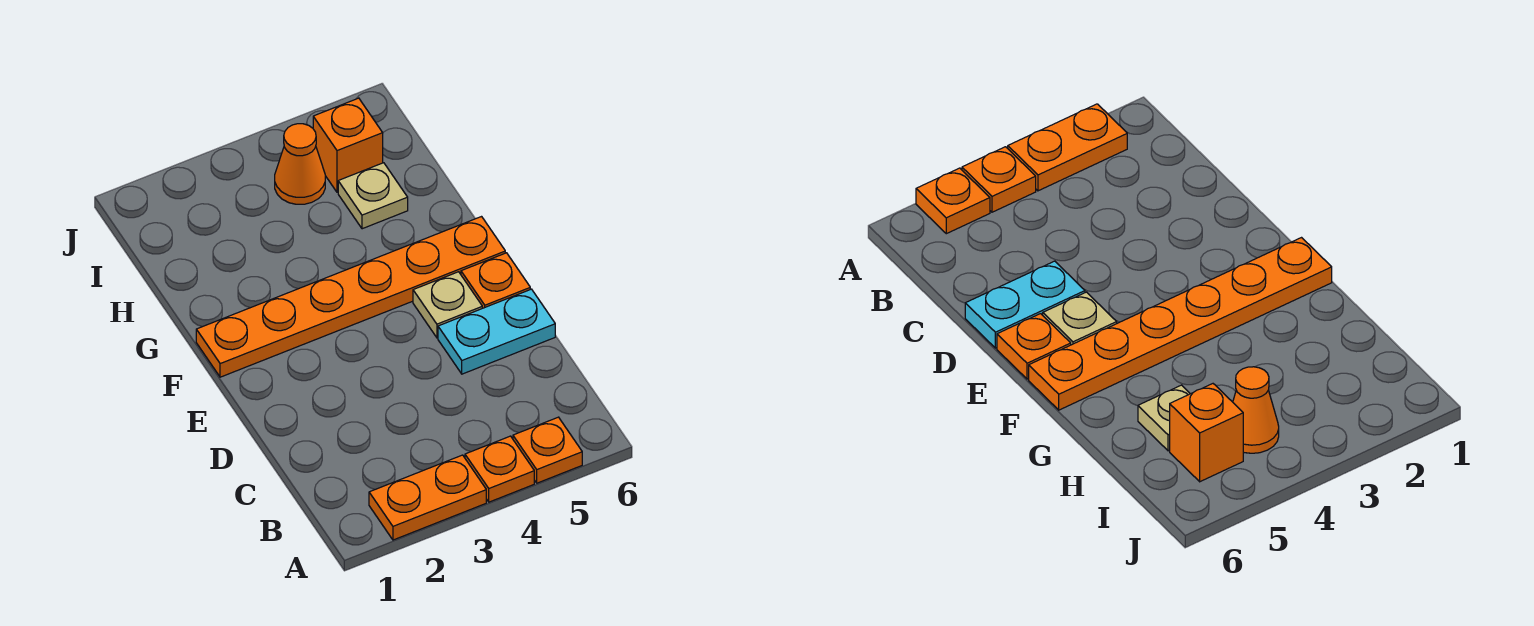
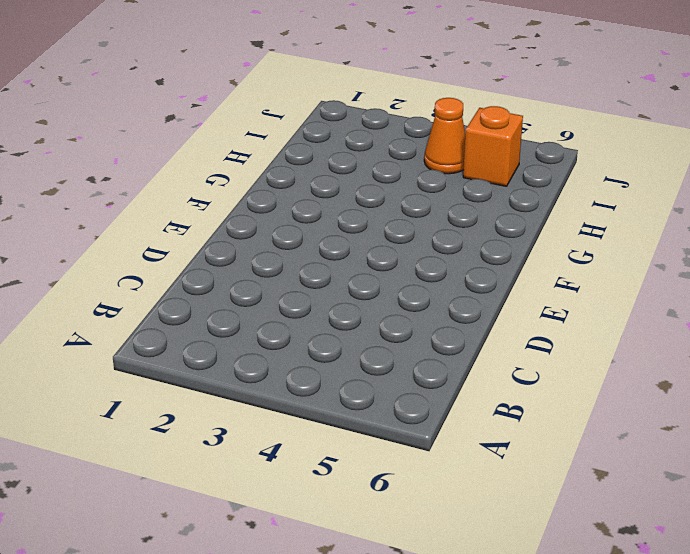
none -> orange plate A2:A3 level 1
none -> orange plate A4 level 1

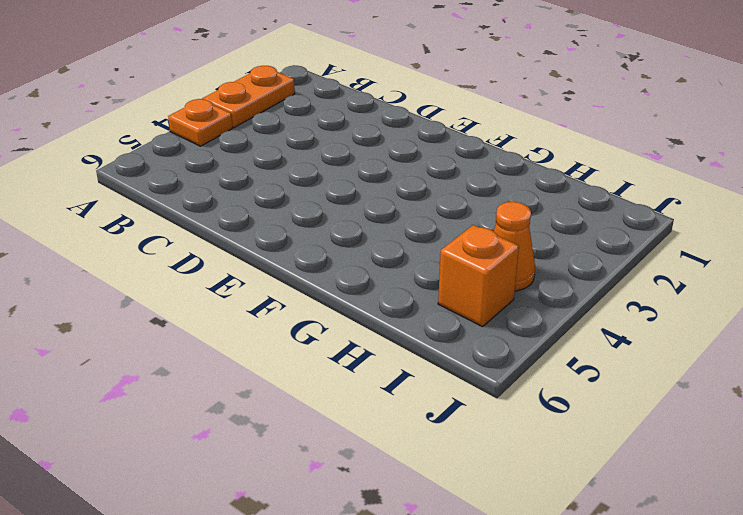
none -> orange plate A5 level 1
none -> cyan plate D5:D6 level 1

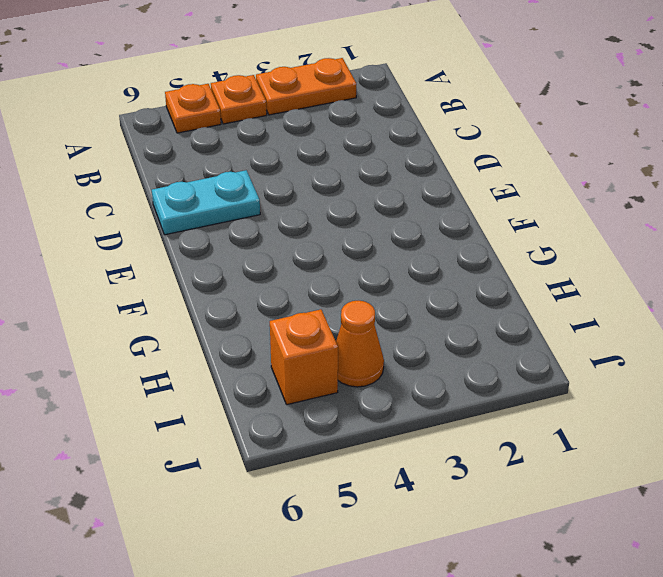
none -> tan plate E5 level 1
none -> orange plate E6 level 1

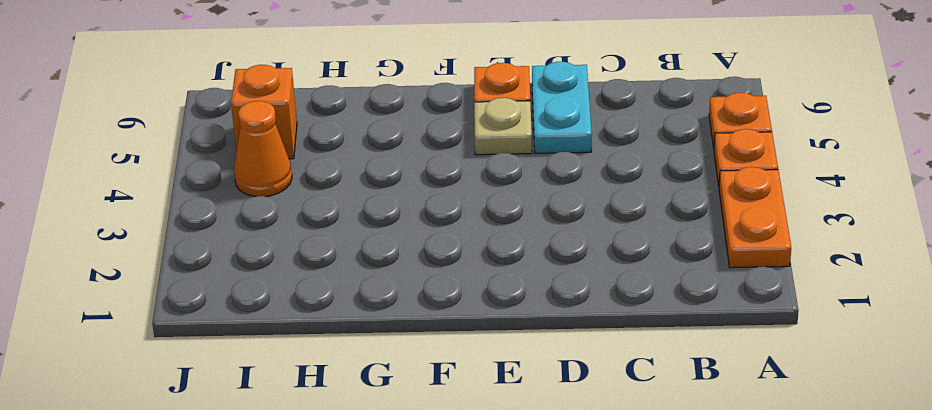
none -> orange plate F1:F6 level 1
none -> tan plate H5 level 1

